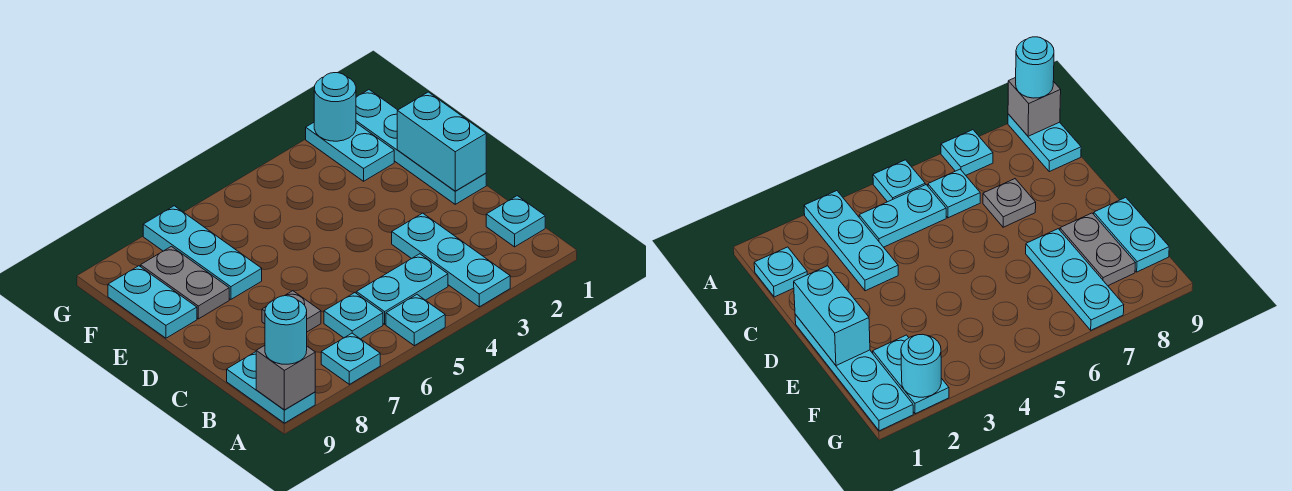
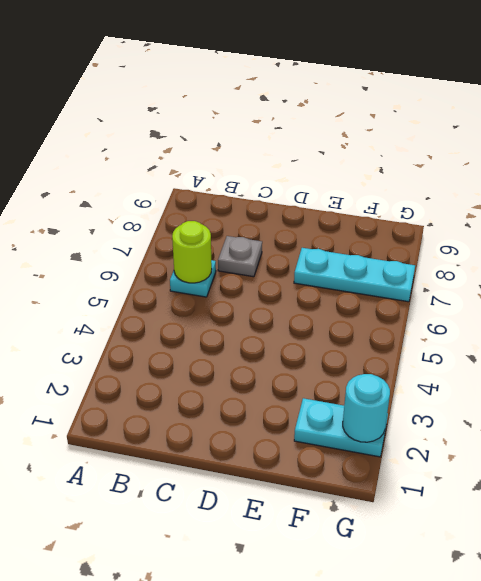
lime round brick B6 level 2 -> none
none -> cyan plate A3:C3 level 1
none -> cyan plate A5 level 1
none -> cyan plate A7 level 1

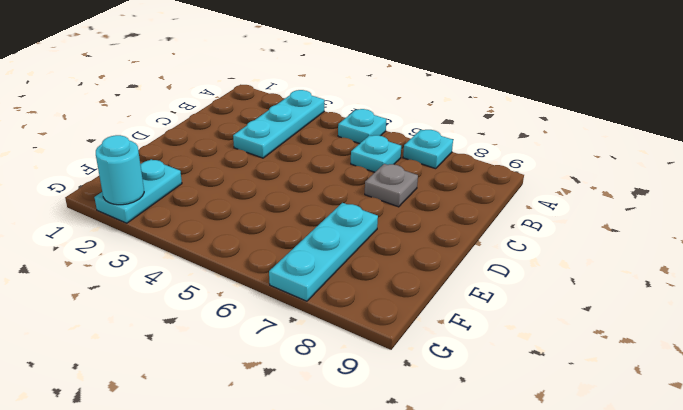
none -> cyan plate A9:B9 level 1
none -> cyan plate B1 level 1
none -> cyan plate B4:B5 level 1

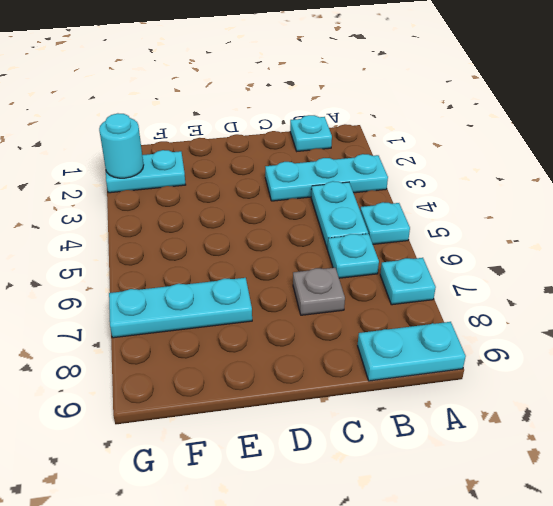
none -> cyan plate D1:G1 level 1
none -> grey plate E8:F8 level 1
none -> cyan plate E9:F9 level 1

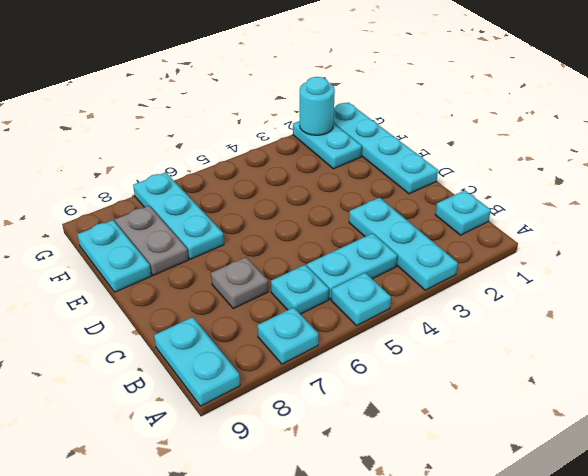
none -> grey brick A9 level 2
none -> cyan brick D1:E1 level 2
none -> cyan round brick A9 level 3

